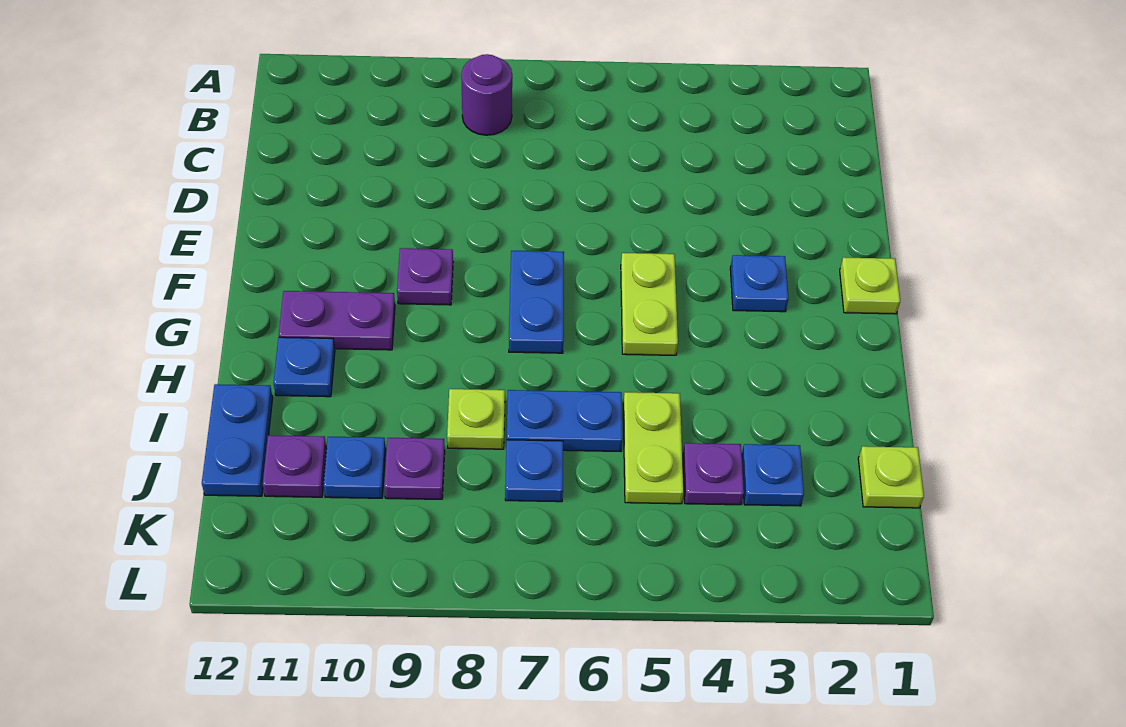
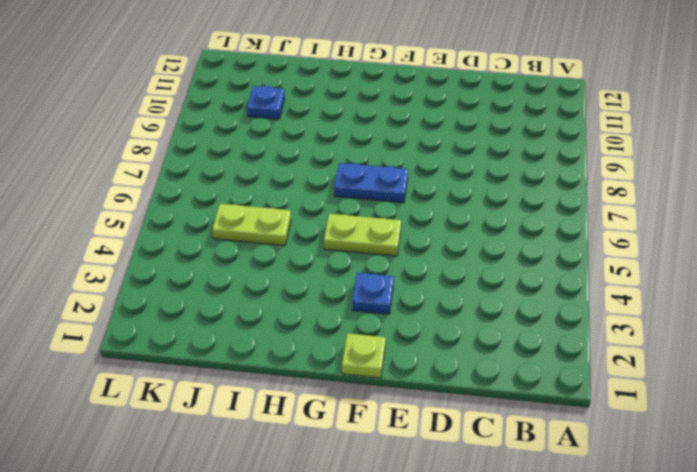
none -> purple round brick B8 level 1
none -> purple plate F9 level 1
none -> purple plate G10:G11 level 1

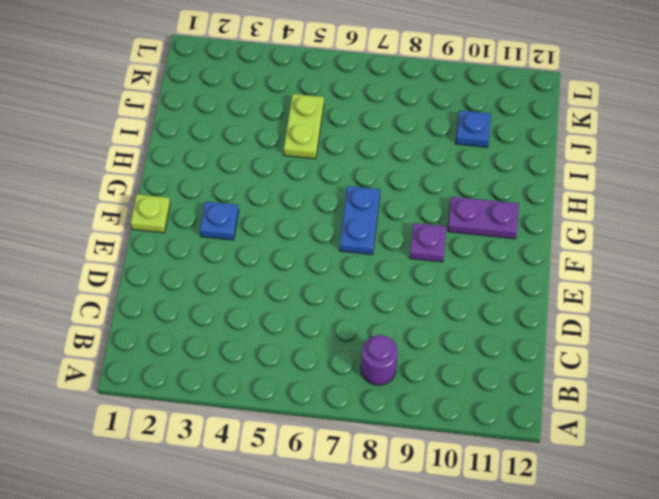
none -> lime plate F5:G5 level 1
none -> blue plate H11 level 1
none -> blue plate I6:I7 level 1

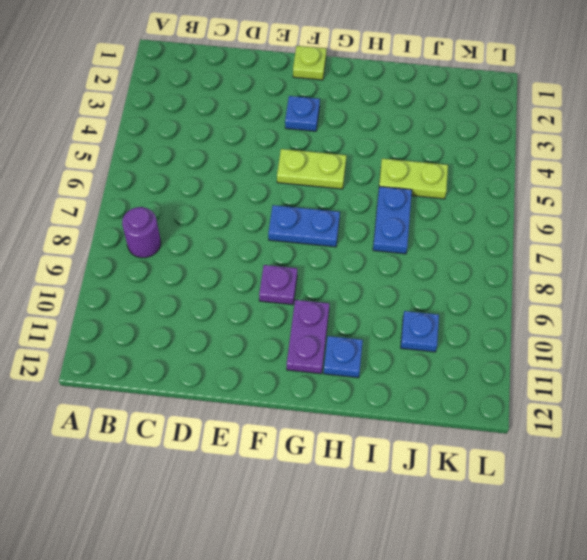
none -> lime plate I8 level 1
none -> blue plate I12:J12 level 1
none -> lime plate J1 level 1

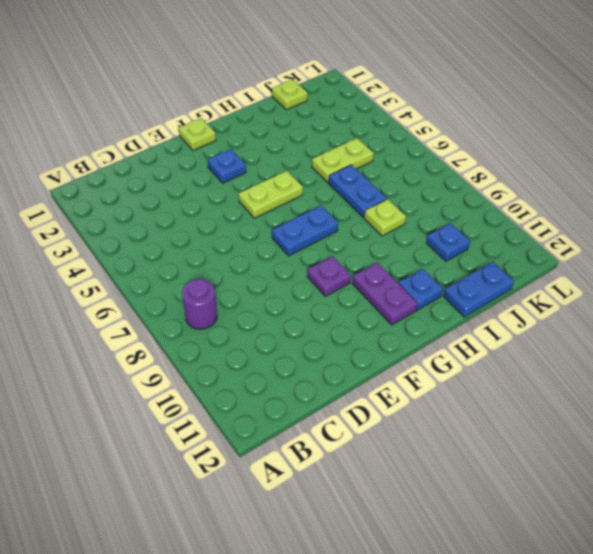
none -> blue plate J3 level 1
none -> purple plate J4 level 1
none -> blue plate J7 level 1

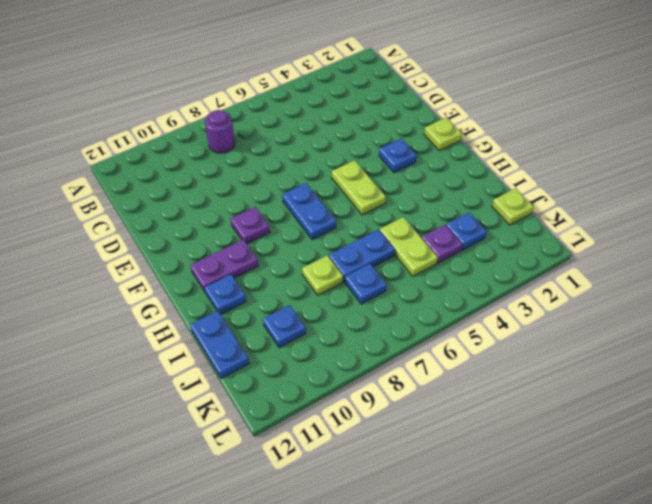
none -> purple plate J9 level 1
none -> purple plate J11 level 1

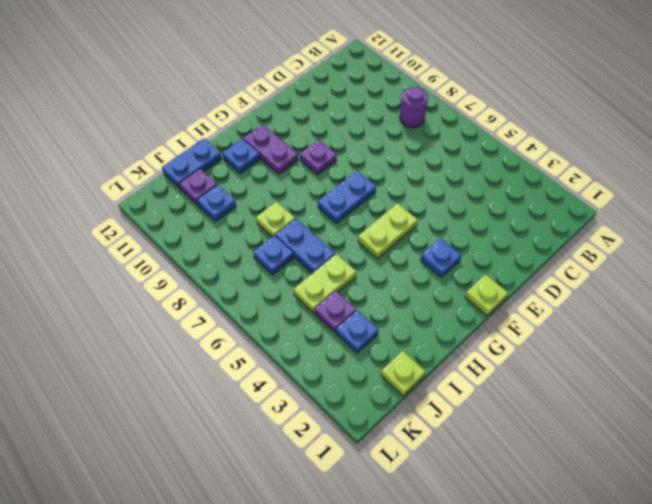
none -> purple plate J9 level 1

